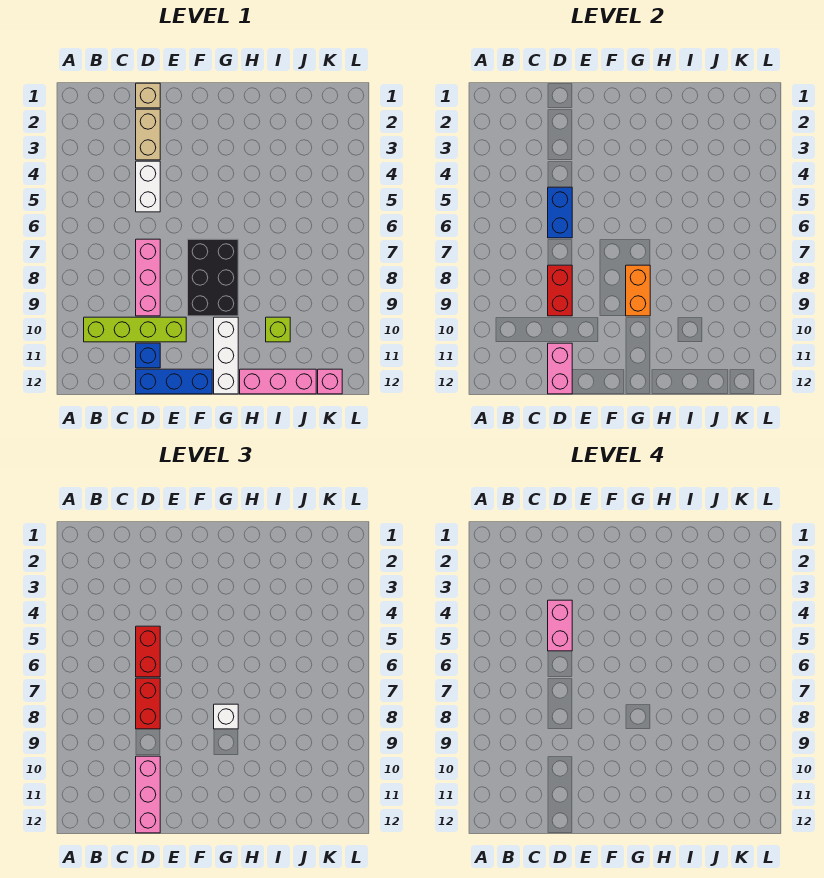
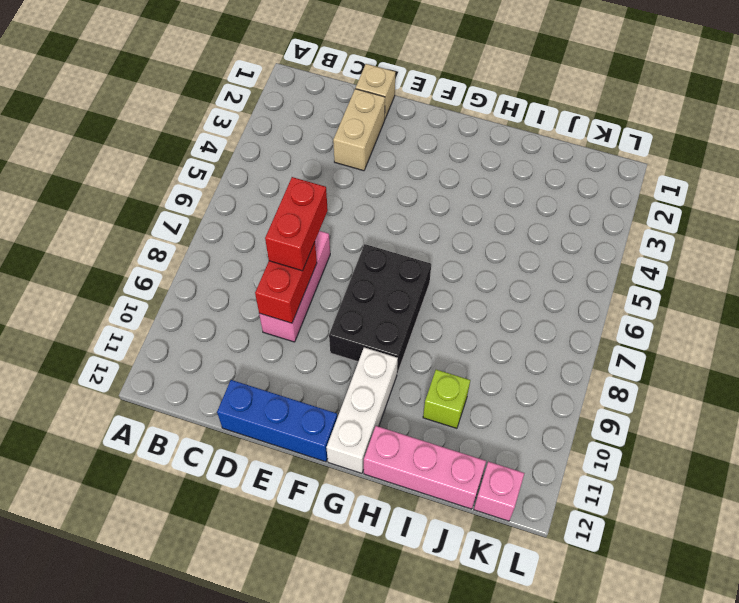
none -> lime brick B10:E10 level 1
none -> white brick D4:D5 level 1
none -> blue brick D11 level 1

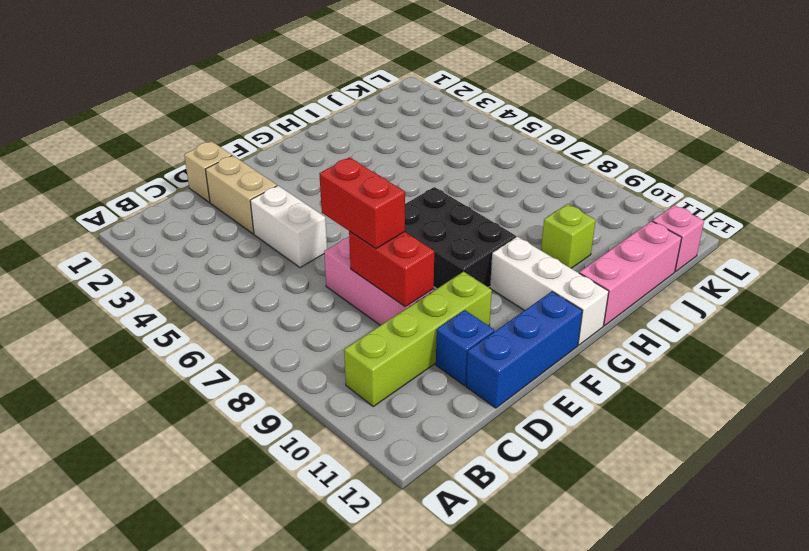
none -> blue brick D5:D6 level 2
none -> pink brick D11:D12 level 2
none -> orange brick G8:G9 level 2

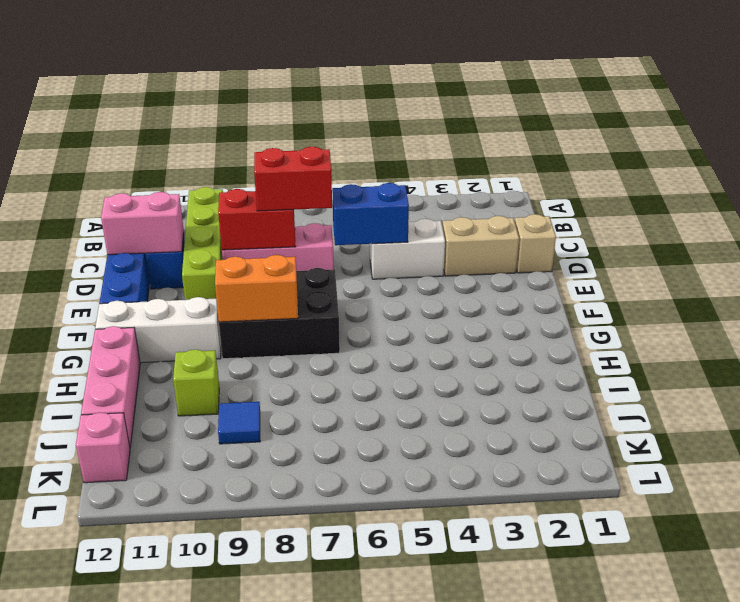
blue tile J9 level 1 -> none
none -> red brick D5:D6 level 3
none -> pink brick D10:D12 level 3
none -> white brick G8 level 3

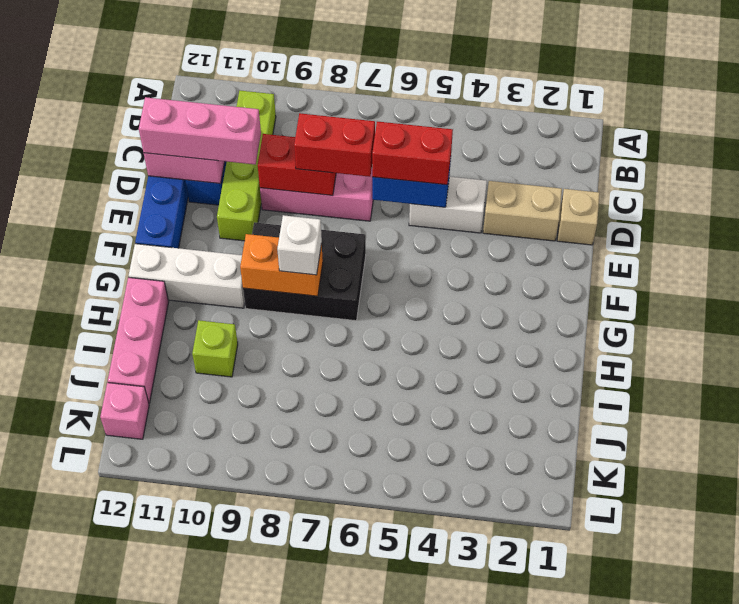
none -> pink brick D4:D5 level 4

